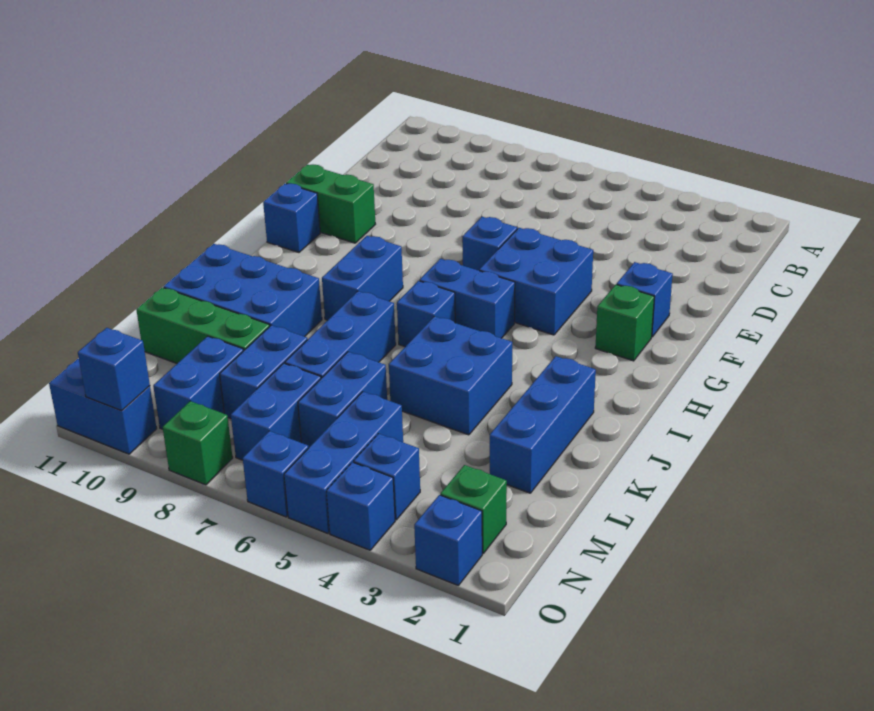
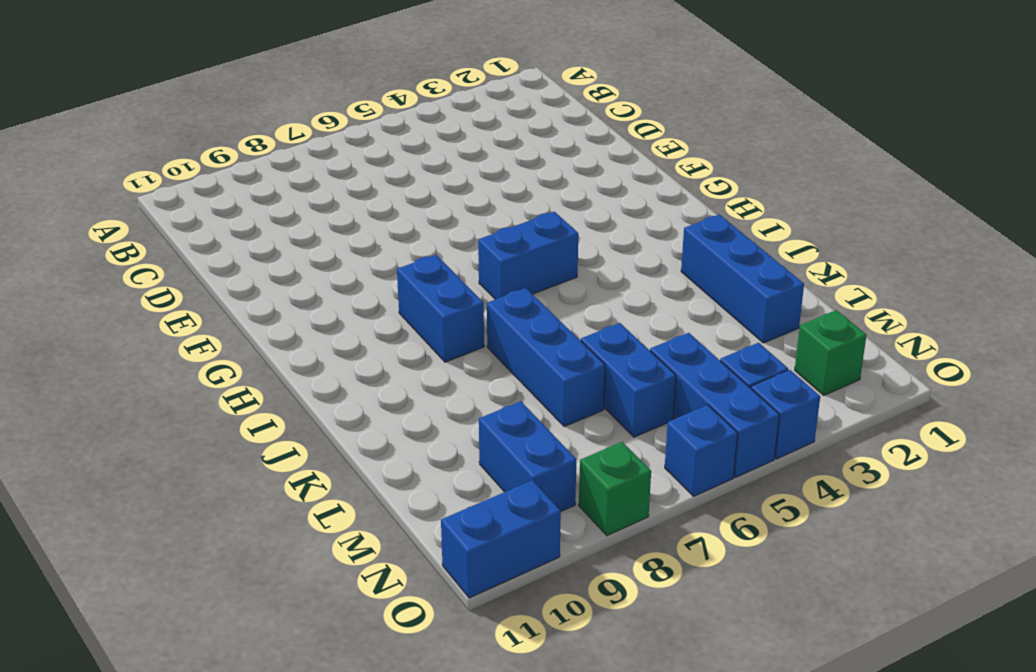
none -> blue brick F2 level 1
none -> blue brick F4:G5 level 1
none -> blue brick F6 level 1

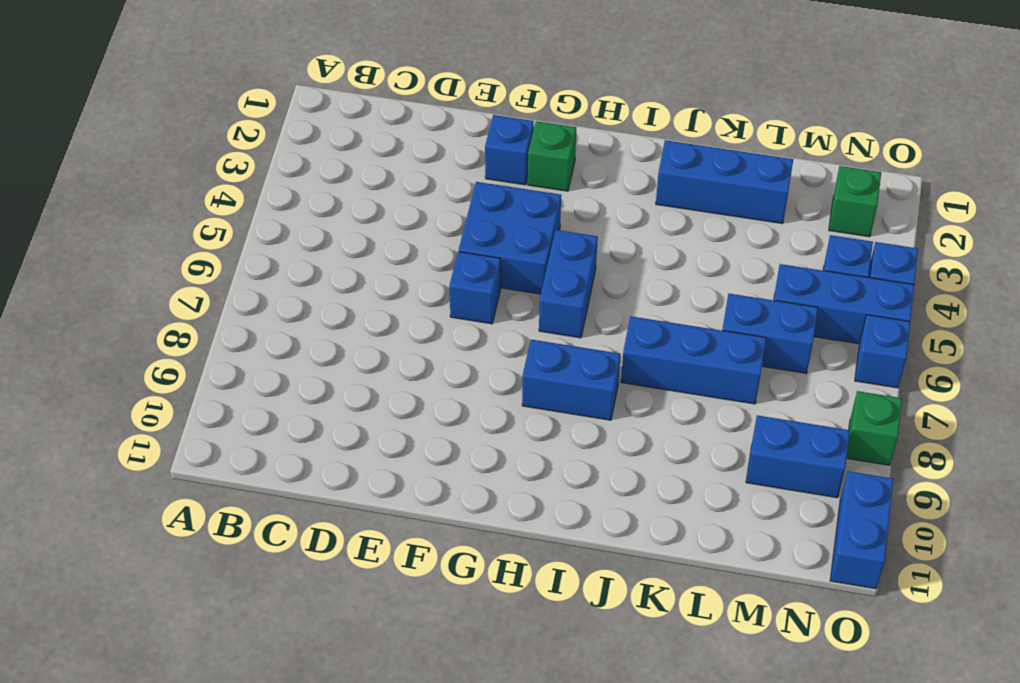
none -> green brick F10:F11 level 1
none -> blue brick G11 level 1
none -> blue brick I6 level 1

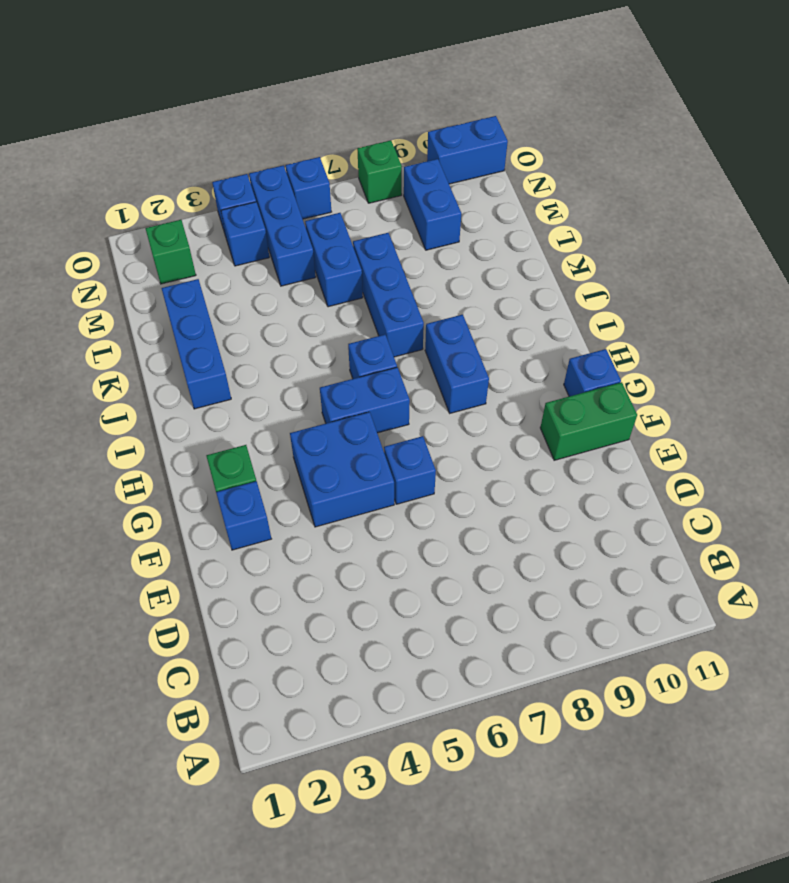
none -> blue brick J4:K5 level 1
none -> blue brick J9:K11 level 1
none -> blue brick L8:M8 level 1

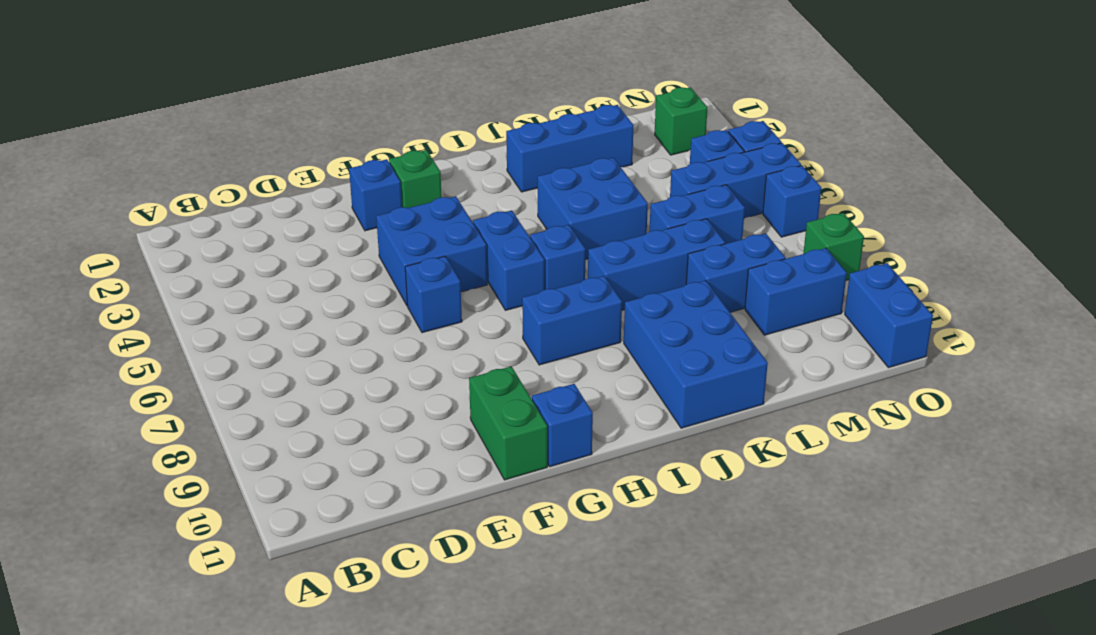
none -> green brick L9:L11 level 1
none -> blue brick M7:N7 level 1
none -> blue brick O2 level 1

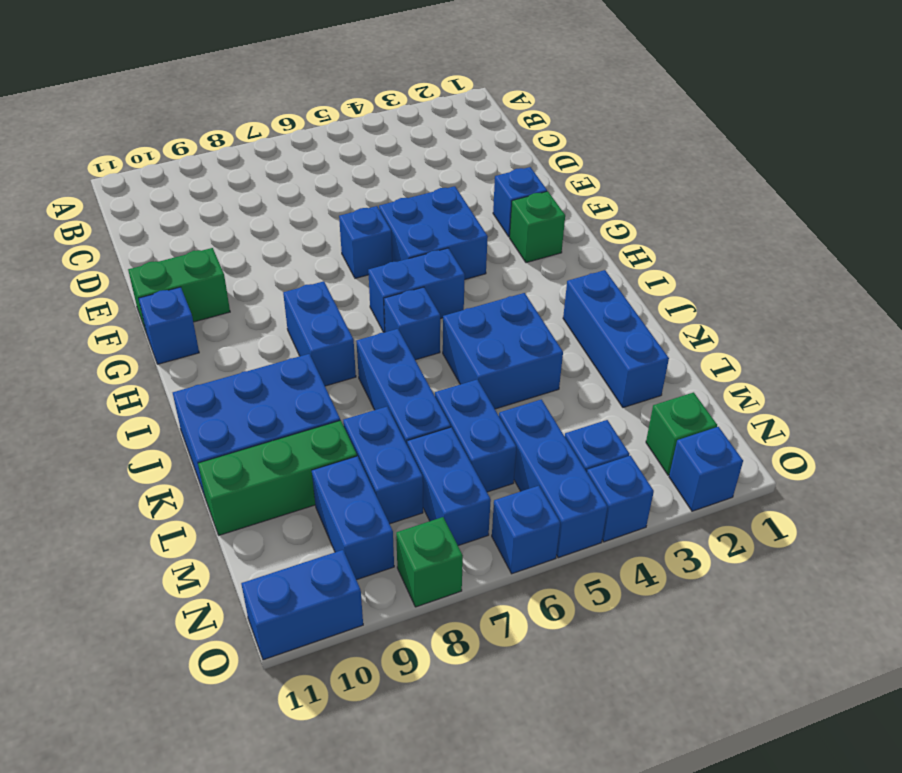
none -> blue brick O10 level 2

